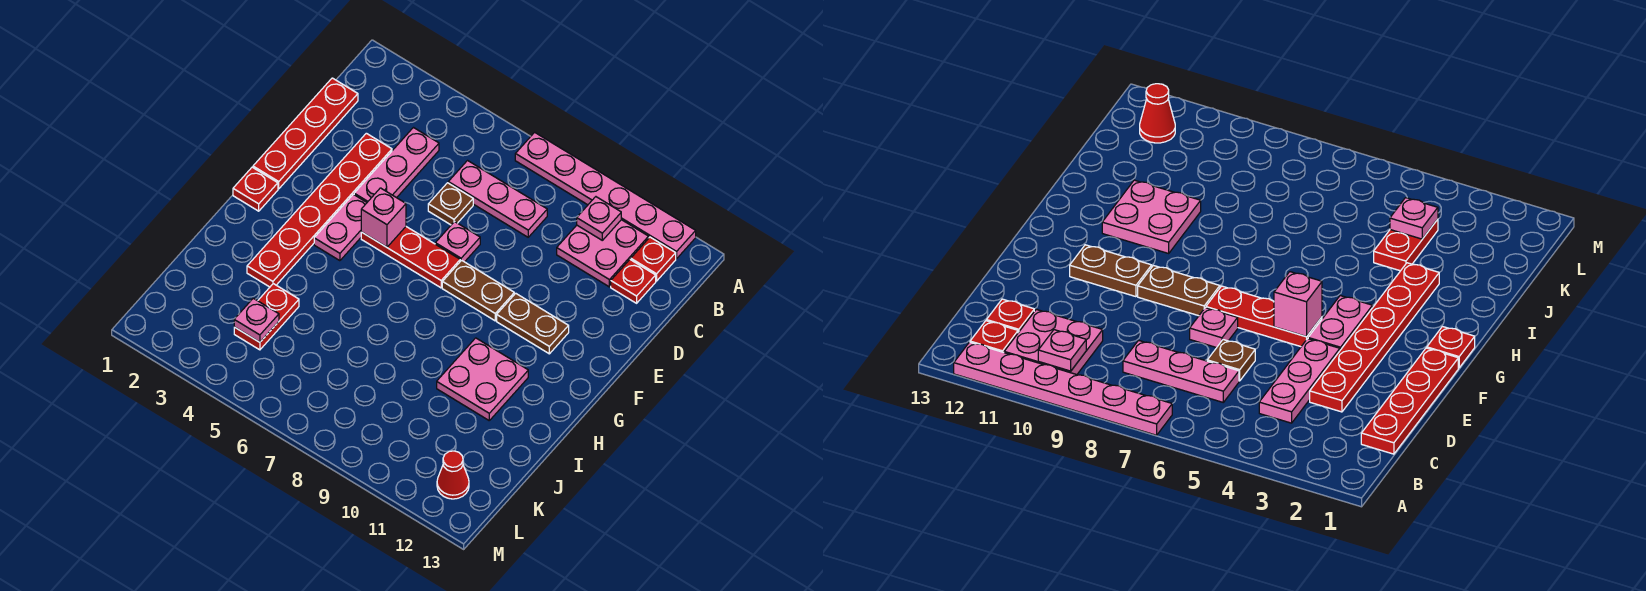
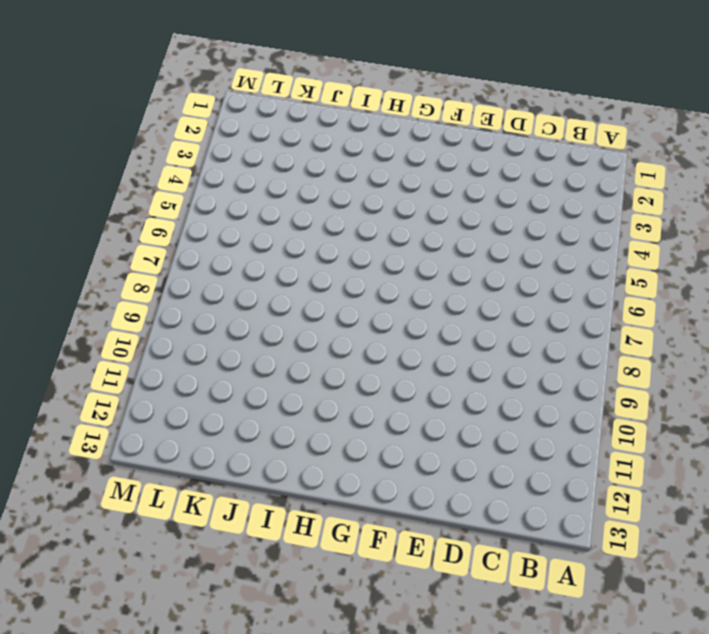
none -> pink plate A7:A12 level 1
none -> pink plate B10:C11 level 1
none -> red plate B12 level 1

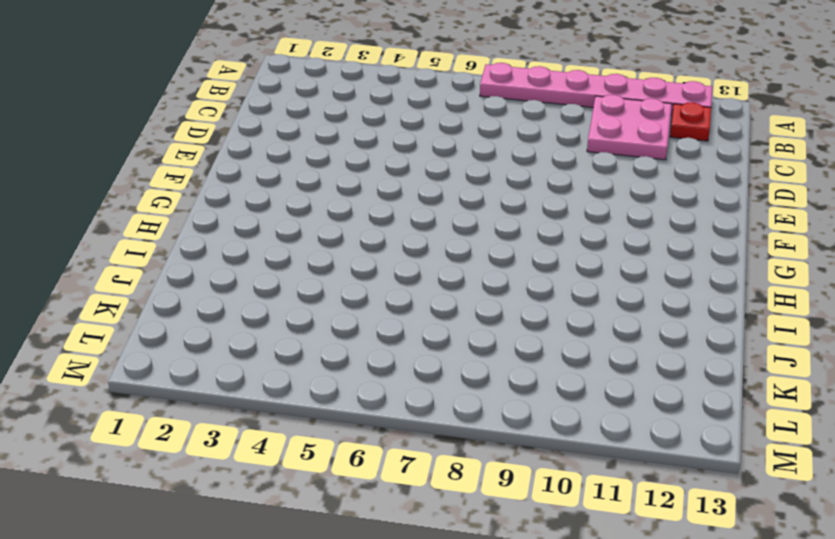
none -> red plate C1:F1 level 1
none -> pink plate C4:E4 level 1
none -> pink plate C6:C8 level 1

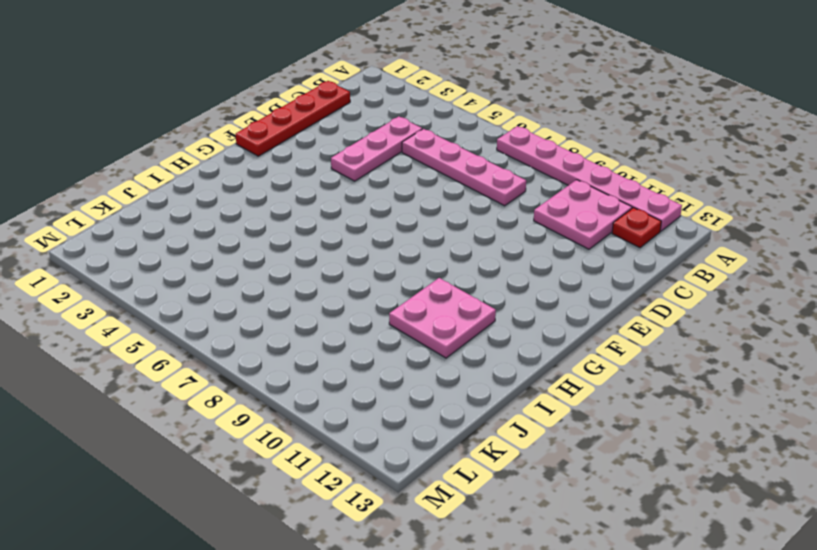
pink plate C5:C8 level 1 -> pink plate C6:C8 level 1
none -> red plate C12 level 1
none -> red plate D3:I3 level 1
none -> brown plate D6 level 1

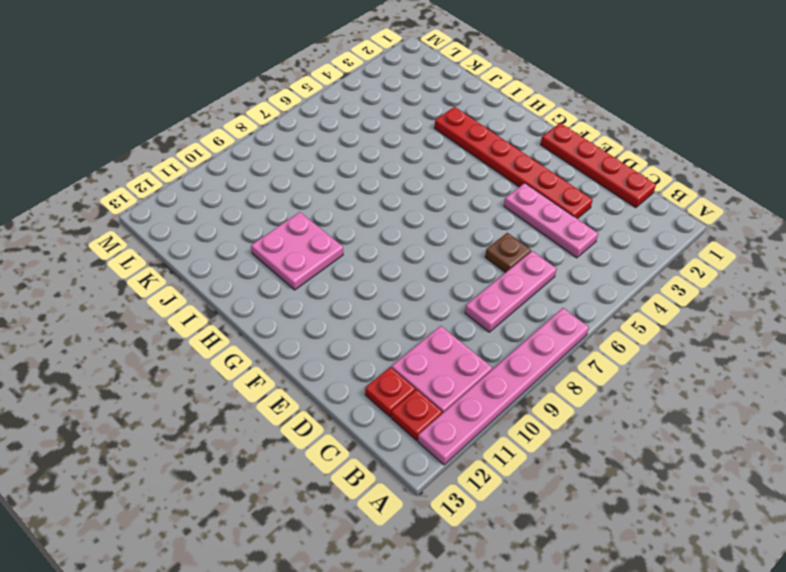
none -> pink plate E7 level 1
none -> pink plate F4:G4 level 1
none -> red plate F5:F7 level 1

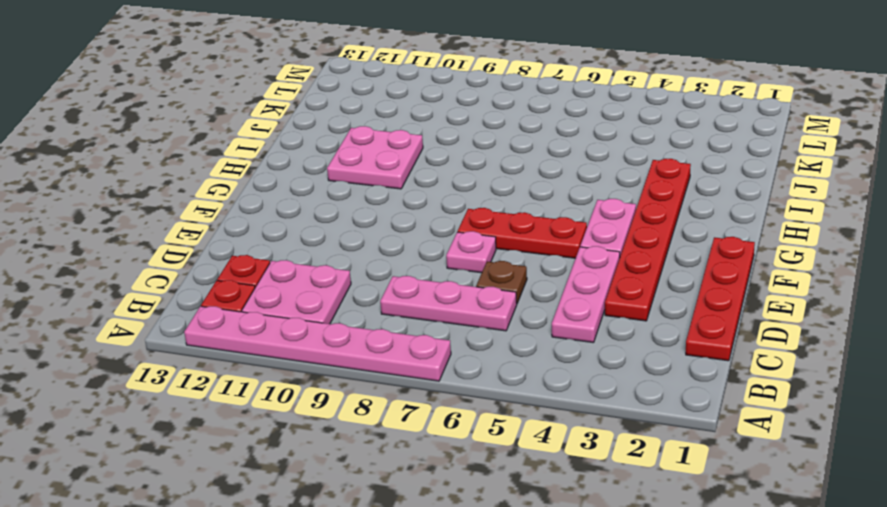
none -> brown plate F8:F9 level 1
none -> brown plate F10:F11 level 1
none -> red plate G1 level 1

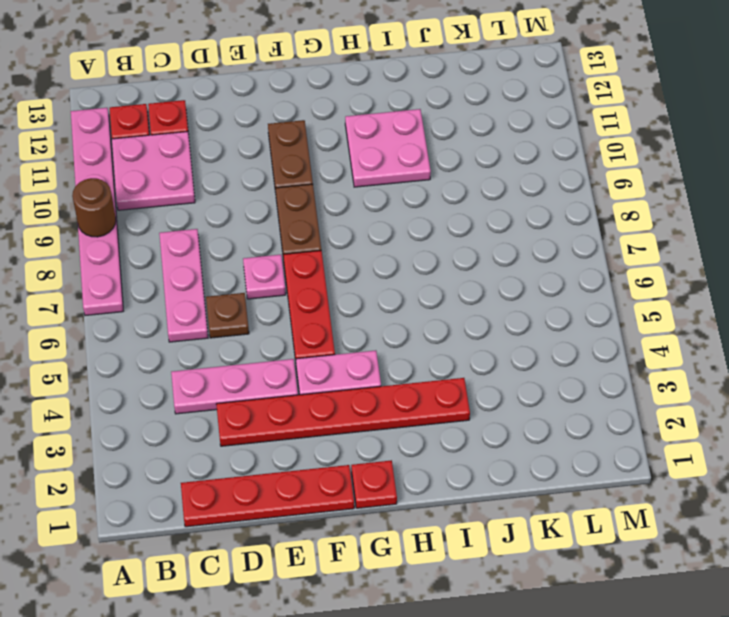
brown round brick A9 level 2 -> none
none -> red plate J4:K4 level 1
none -> red cone L12 level 1
none -> pink plate B10 level 2

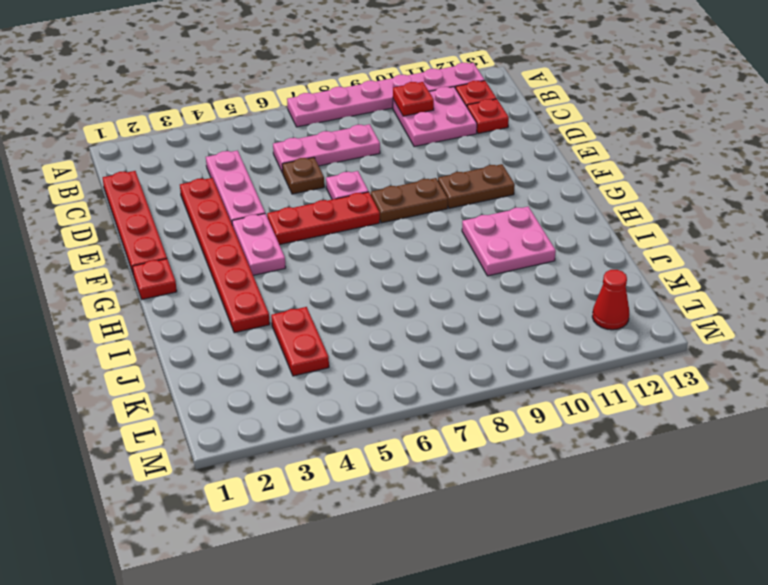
red plate B10 level 2 -> pink plate B10 level 2
none -> pink brick F5 level 2
none -> pink plate K4 level 2

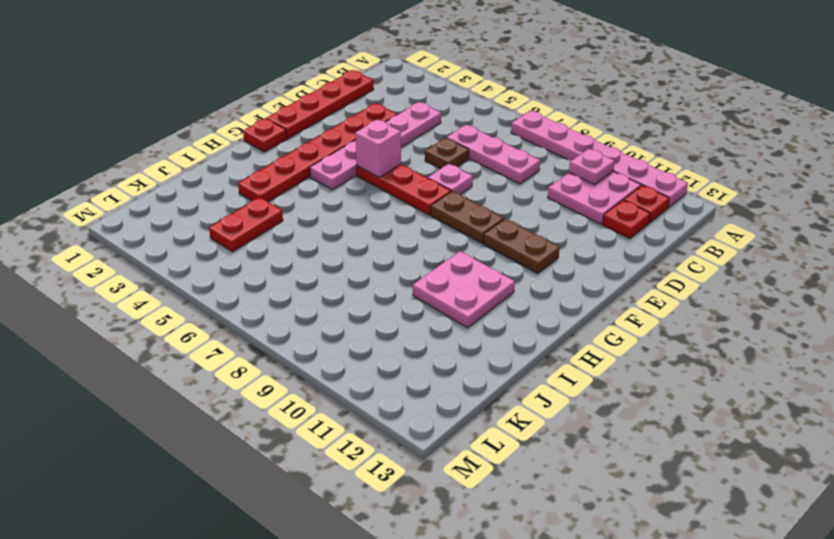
none -> red cone L12 level 1
none -> pink plate K4 level 2

